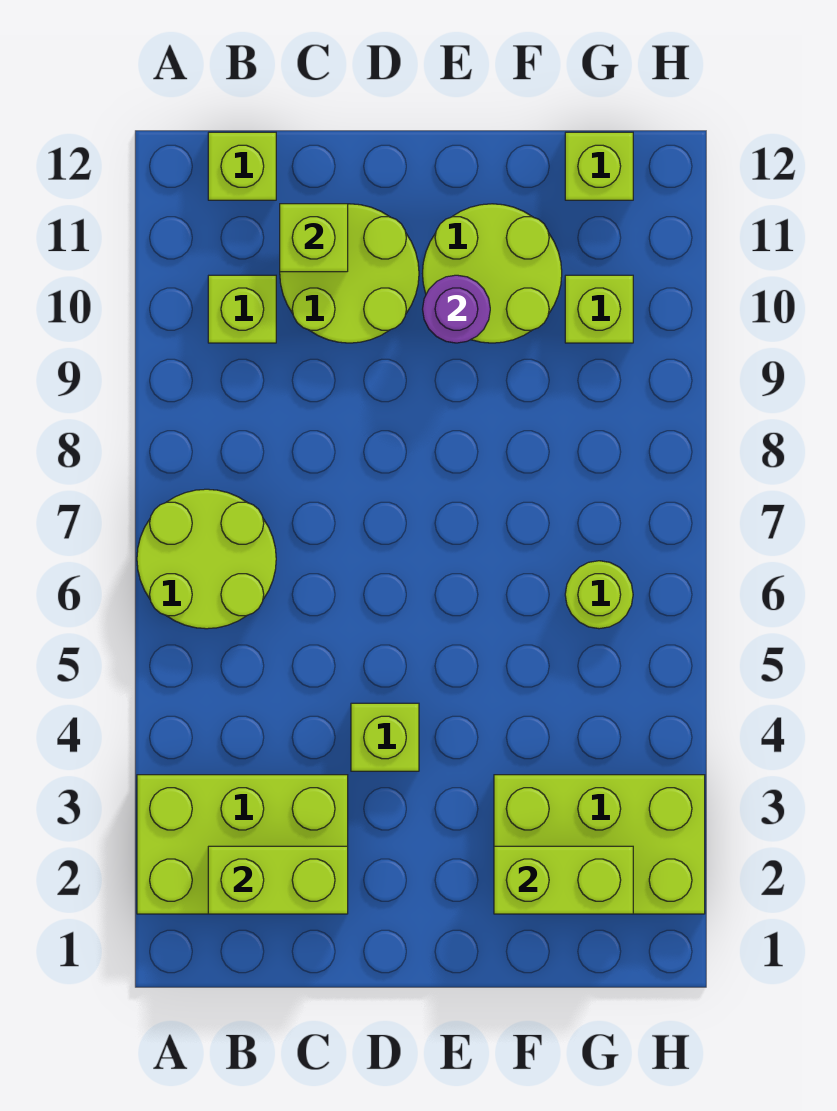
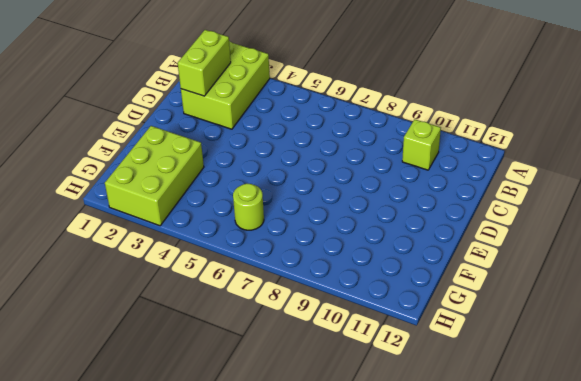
none -> lime round brick A6:B7 level 1
none -> lime brick B12 level 1
none -> lime round brick C10:D11 level 1

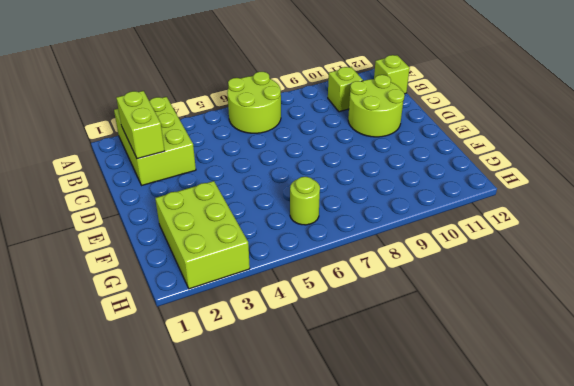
none -> lime brick D4 level 1
none -> lime round brick E10:F11 level 1
none -> lime brick G10 level 1

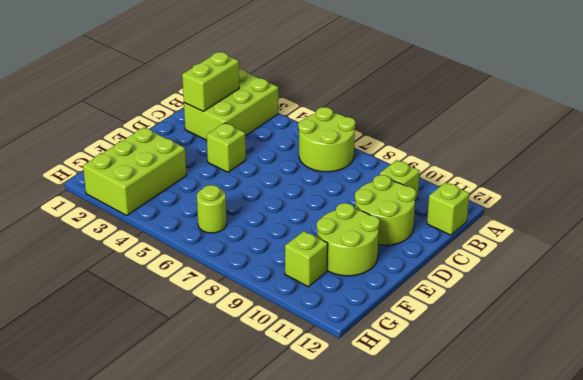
none -> lime brick G12 level 1
none -> lime brick C11 level 2
none -> purple round brick E10 level 2

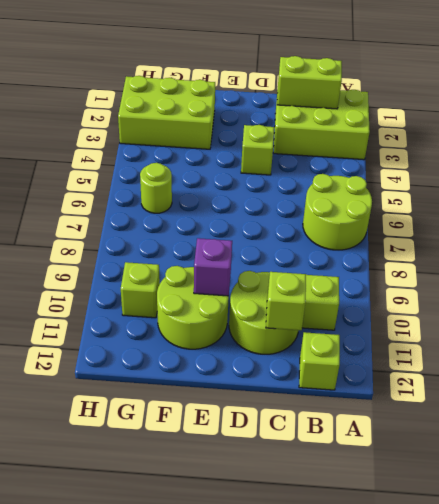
purple brick E10 level 2 -> purple round brick E10 level 2
none -> lime brick G12 level 1
none -> lime brick F2:G2 level 2

